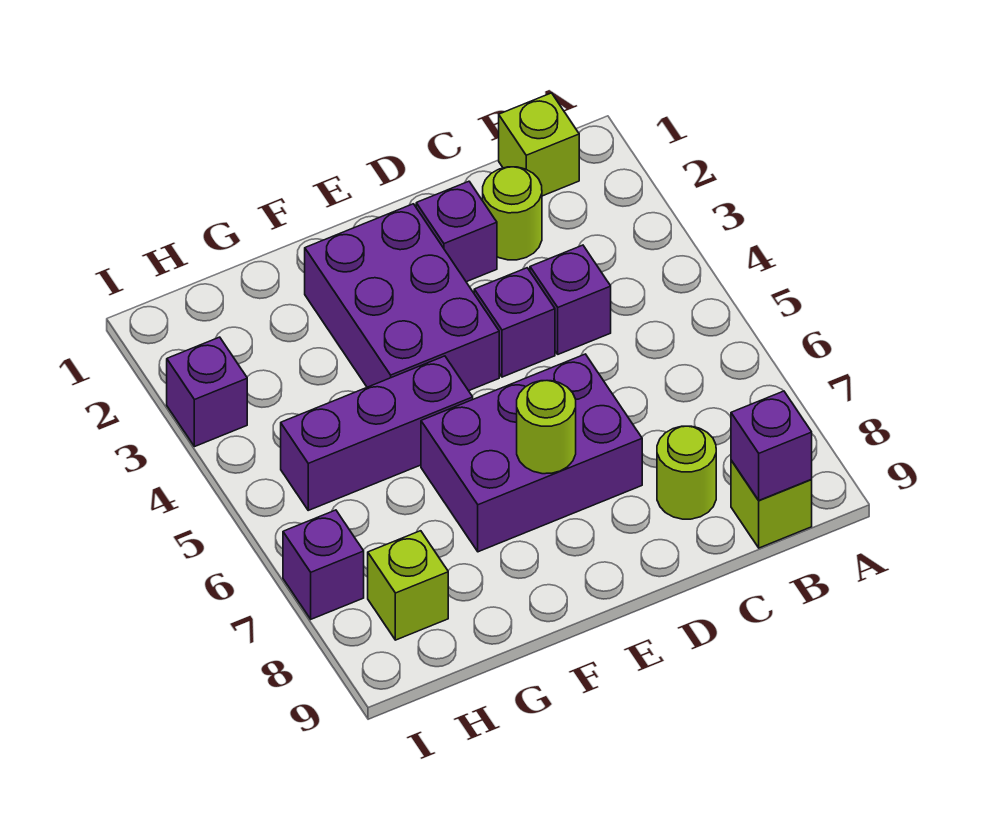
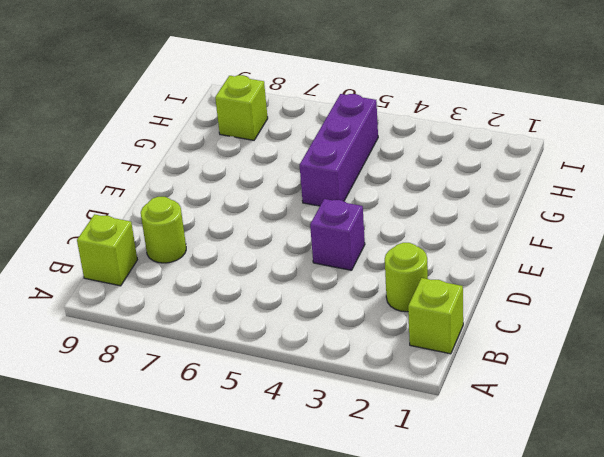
none -> purple brick C4 level 1
none -> purple brick D2 level 1
none -> purple brick D6:F7 level 1

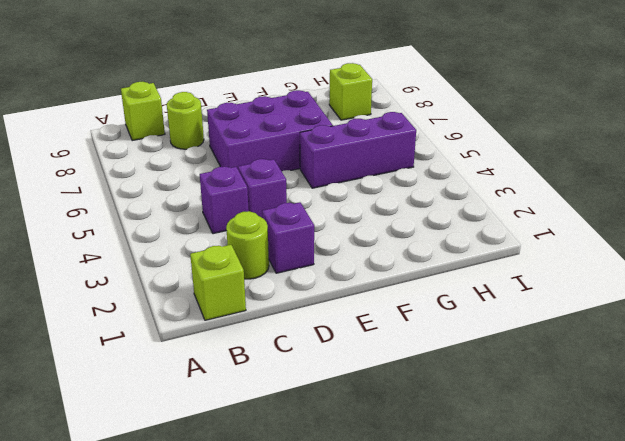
none -> purple brick E2:F4 level 1
none -> purple brick I3 level 1
none -> purple brick I7 level 1

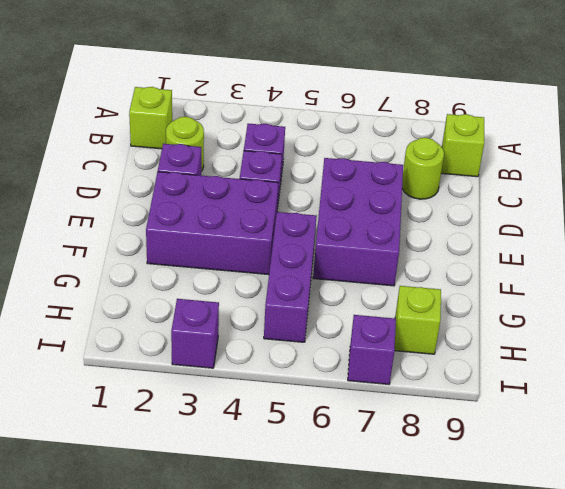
none -> purple brick B9 level 2
none -> lime round brick E7 level 2

